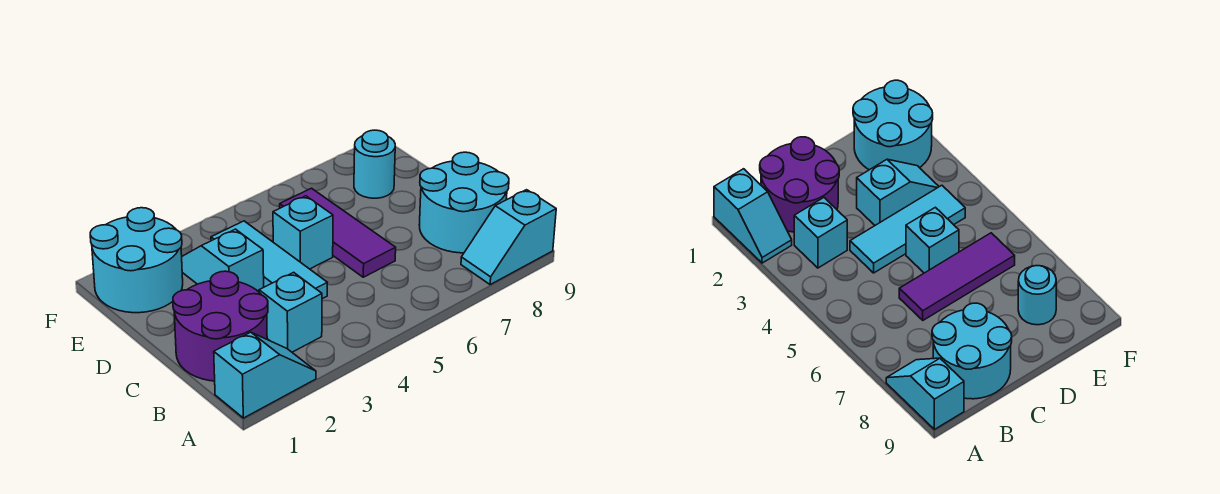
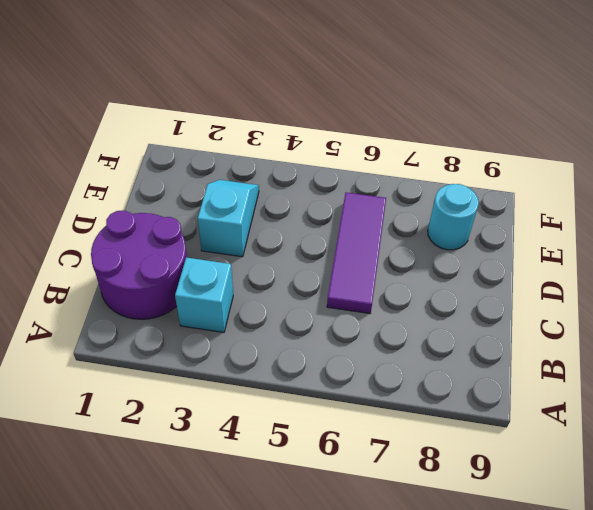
none -> cyan slope A1:A2 level 1 top 1
none -> cyan slope A8:A9 level 1 top 9

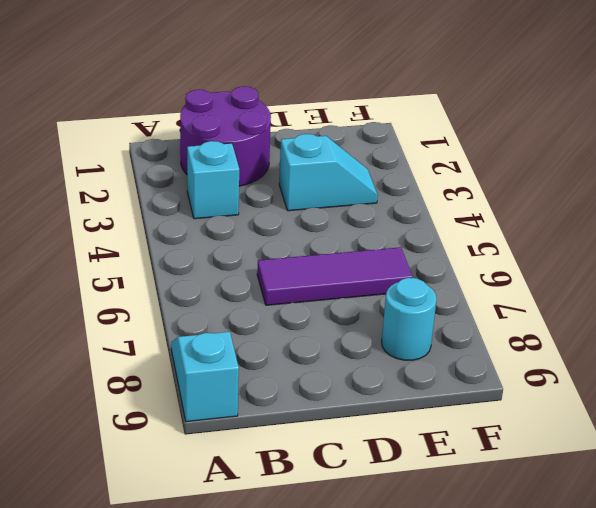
none -> cyan slope A1:A2 level 1 top 1
none -> cyan round brick B8:C9 level 1

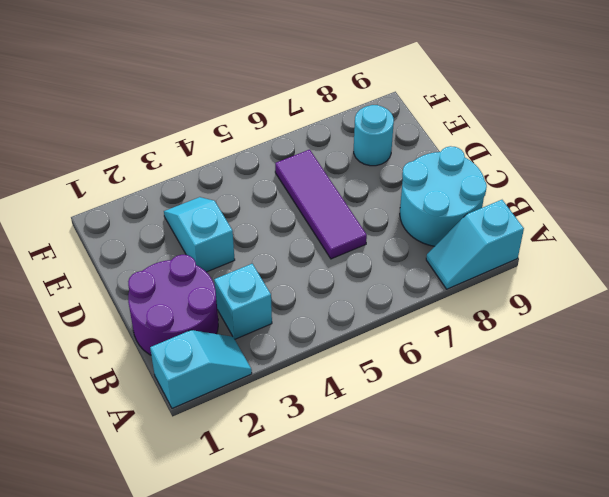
none -> cyan tile C4:E4 level 1
none -> cyan brick D5 level 1

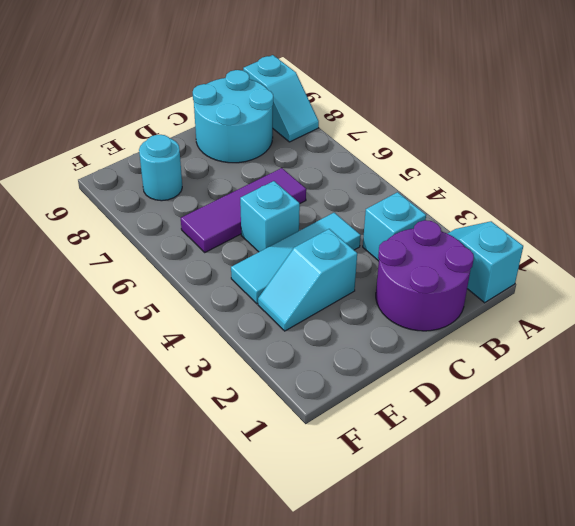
none -> cyan round brick E1:F2 level 1

